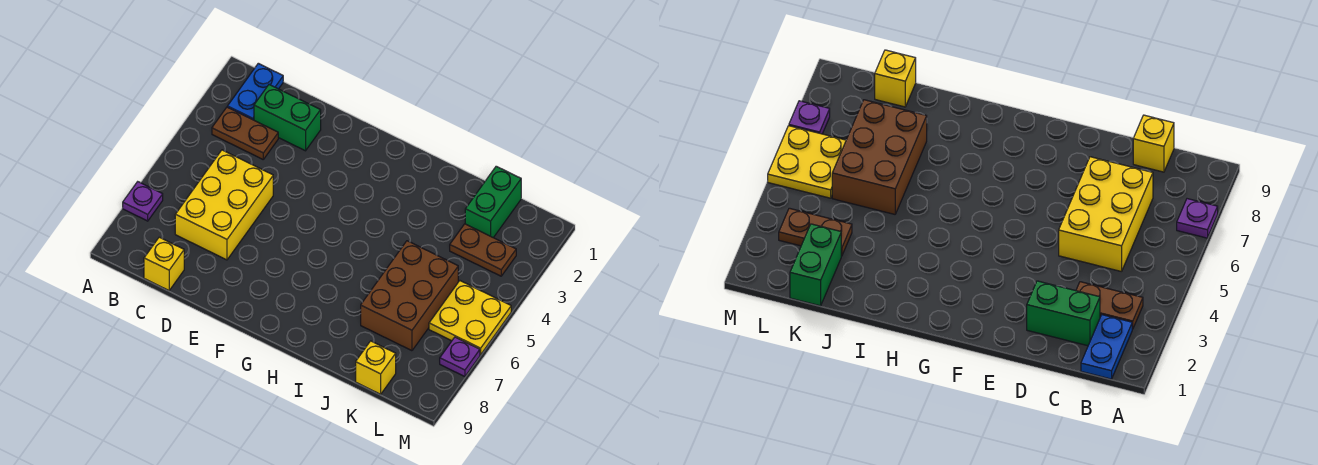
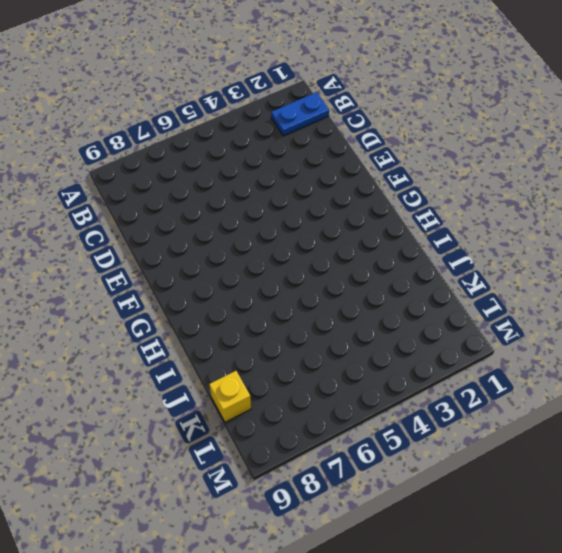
none -> purple plate A7 level 1
none -> brown plate B3:C3 level 1
none -> green brick C2:D2 level 1

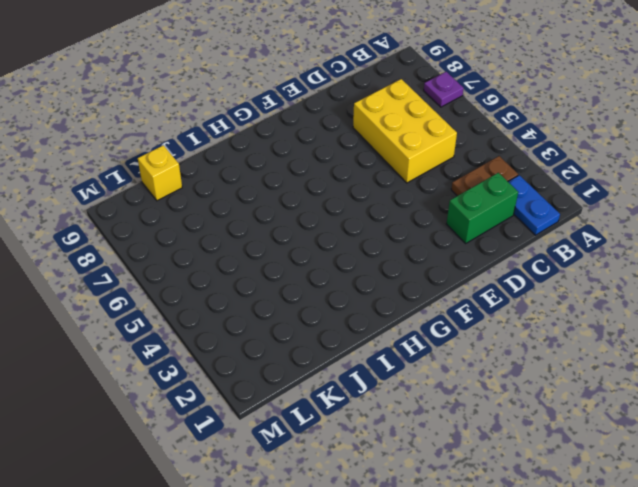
none -> yellow brick C9 level 1
none -> brown brick J5:K7 level 1
none -> green brick K1:K2 level 1

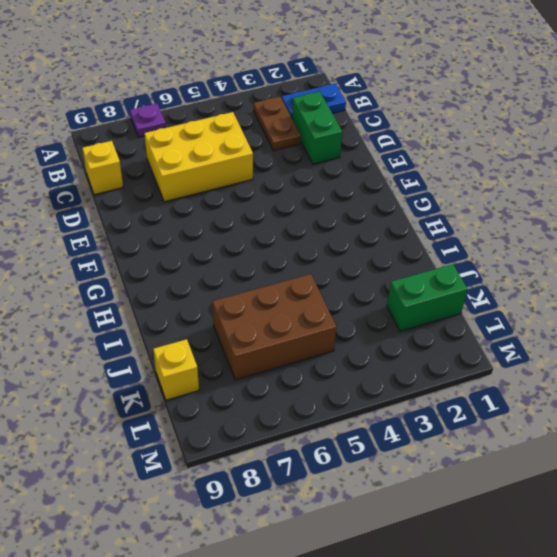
none -> brown plate K3:L3 level 1
none -> yellow plate L5:M6 level 1
none -> purple plate M7 level 1

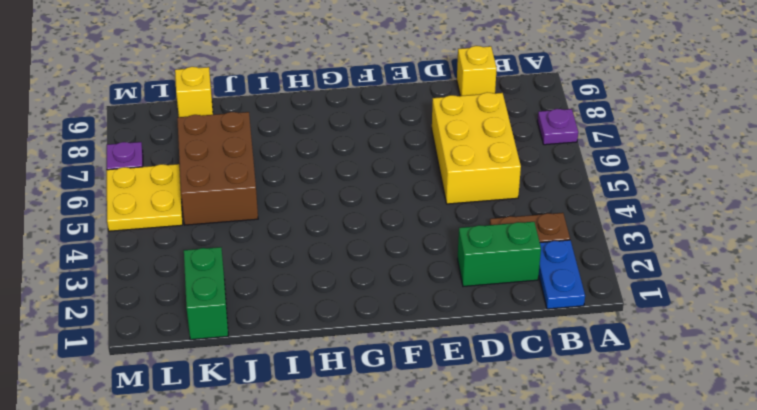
none -> brown plate K3:L3 level 1

